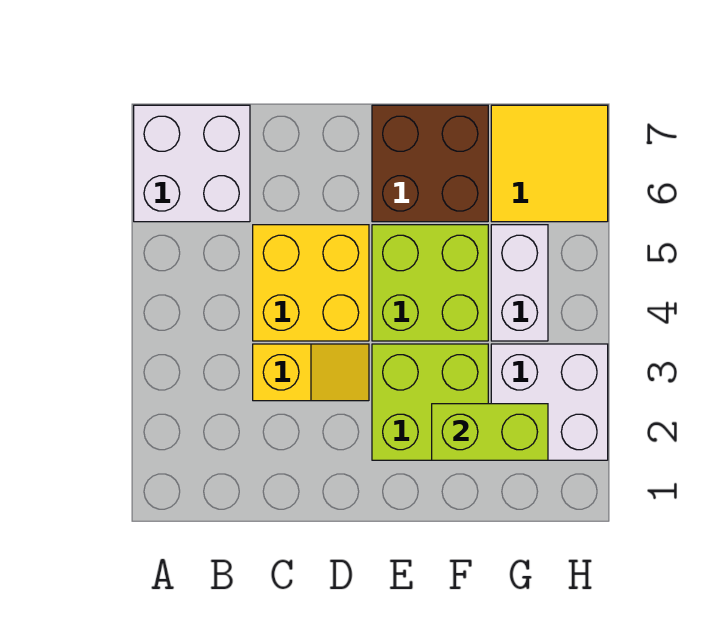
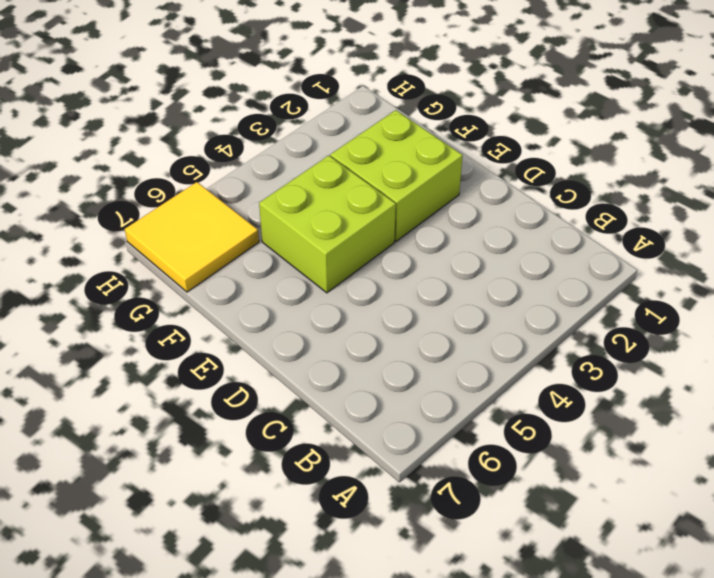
none -> white brick A6:B7 level 1
none -> yellow slope C3:D3 level 1 top C

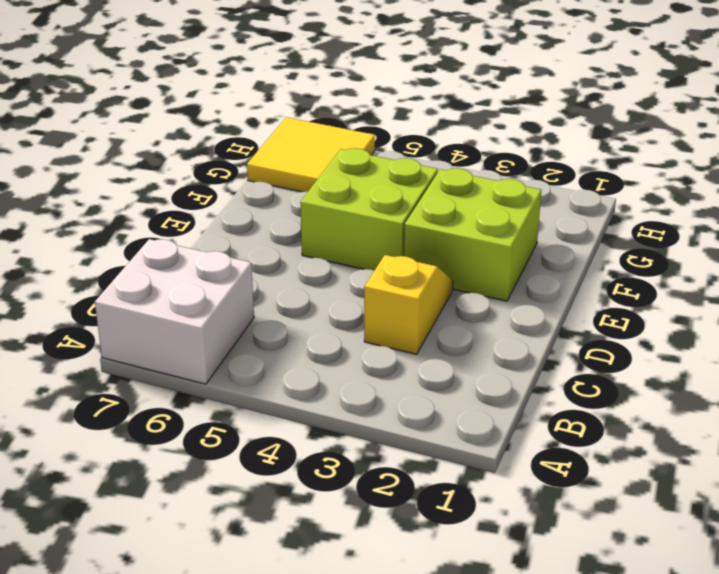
none -> yellow brick C4:D5 level 1
none -> brown brick E6:F7 level 1

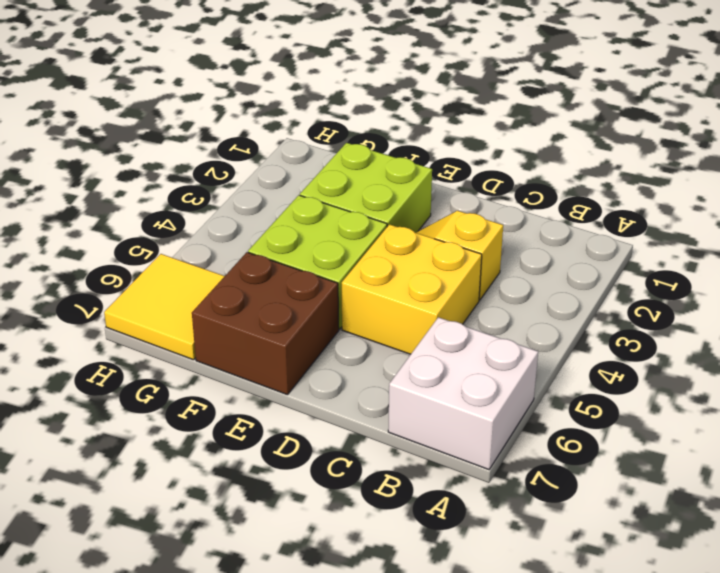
none -> white brick G2:H3 level 1
none -> white brick G4:G5 level 1

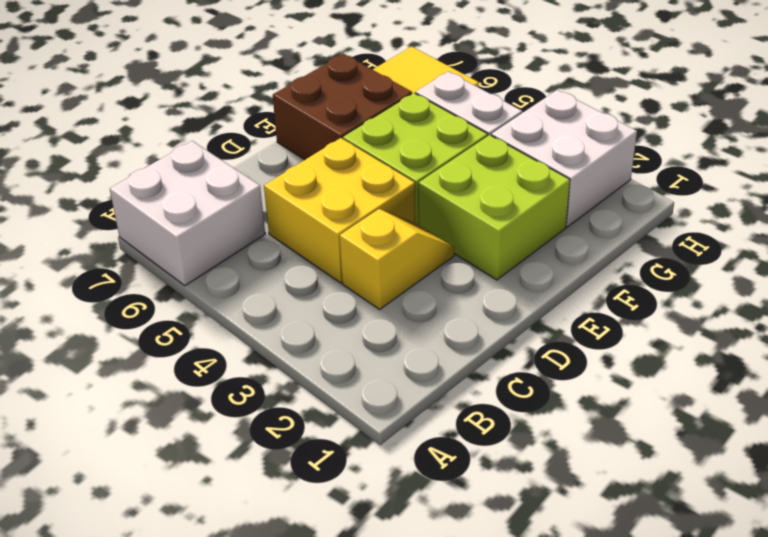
none -> lime brick F2:G2 level 2

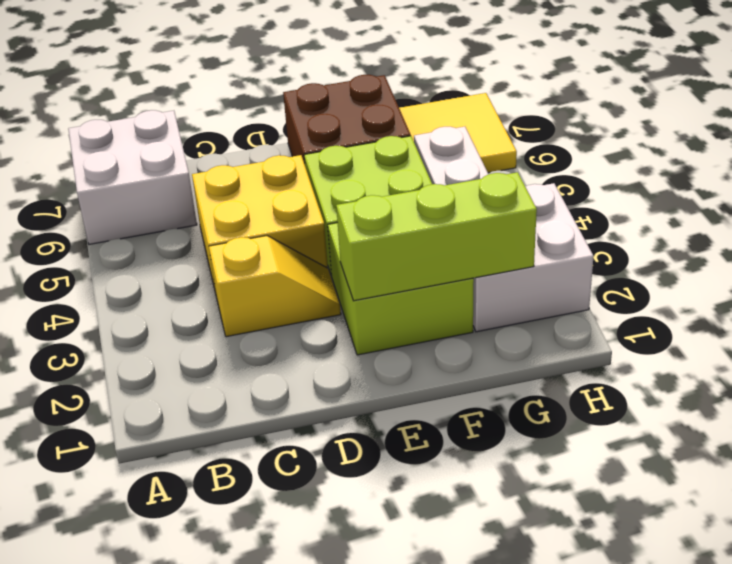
lime brick E2:G2 level 2 -> lime brick F2:G2 level 2

